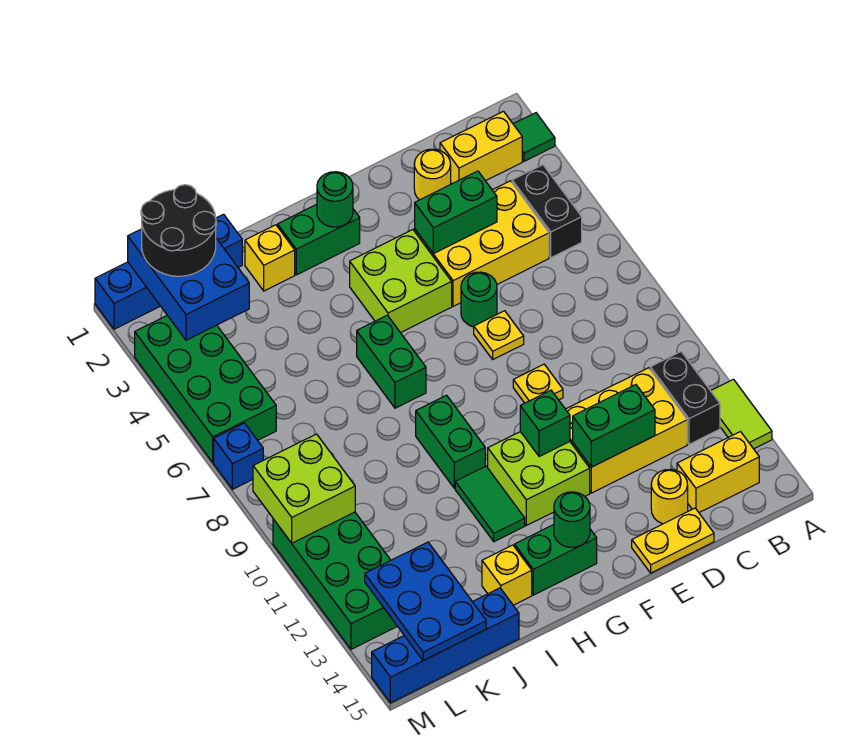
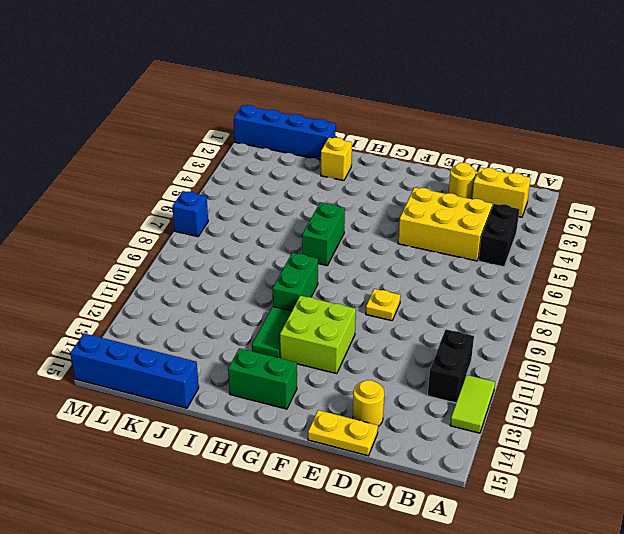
none -> green tile A2 level 1
none -> yellow brick B14:C14 level 1
none -> yellow brick C11:E12 level 1
none -> green round brick E6 level 1

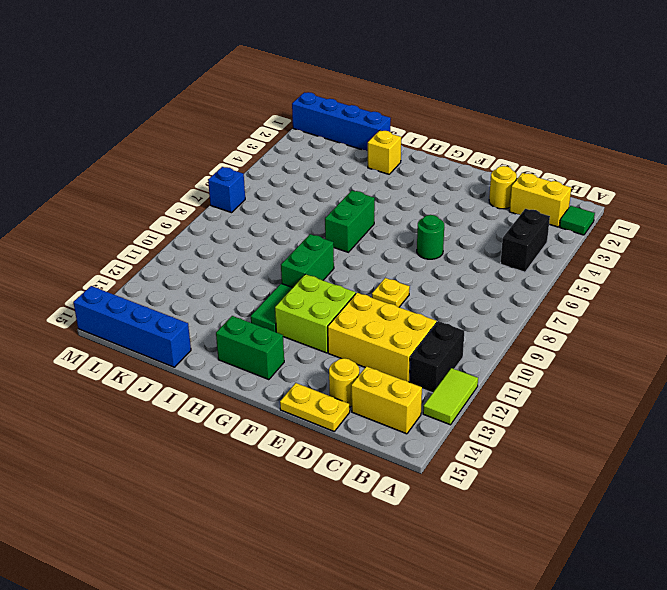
none -> yellow brick C4:E5 level 1
none -> yellow plate E7 level 1
none -> lime brick F4:G5 level 1
none -> green brick G2:H2 level 1

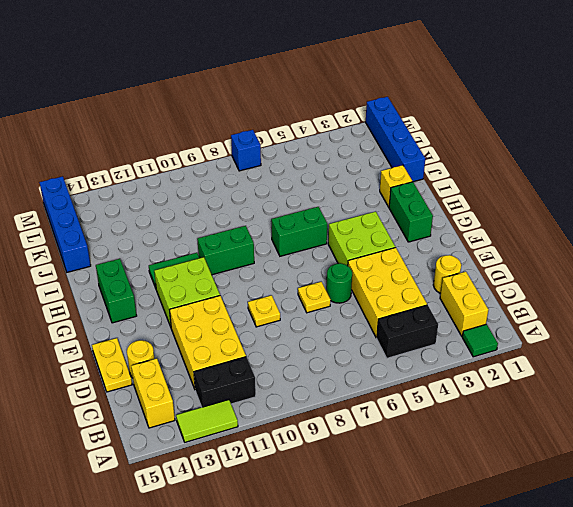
none -> yellow brick I14 level 1
none -> green brick L3:M6 level 1
none -> green brick L10:M13 level 1
none -> green brick D4:E4 level 2

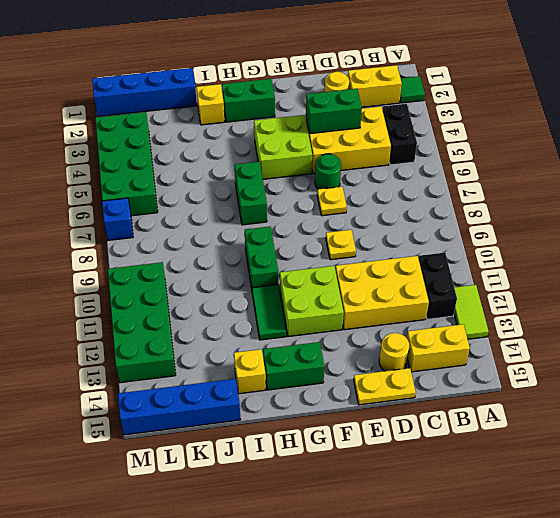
none -> green brick D12:E12 level 2
none -> green brick F11 level 2
none -> green round brick G2 level 2
none -> green round brick G14 level 2

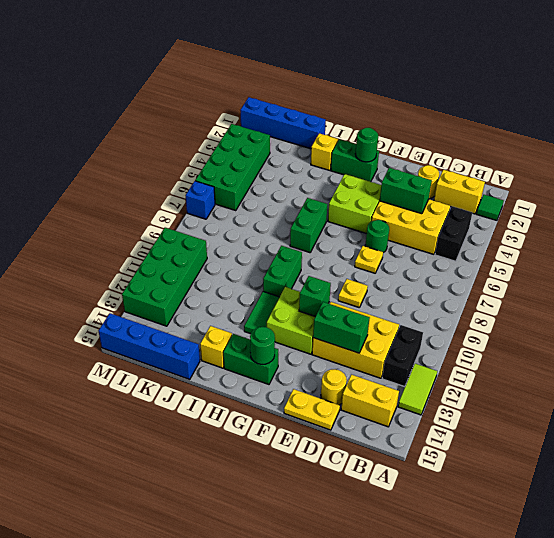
none -> blue brick K1:L3 level 2
none -> blue plate K13:L15 level 2
none -> lime brick L9:M10 level 2
none -> black round brick K1:L2 level 3

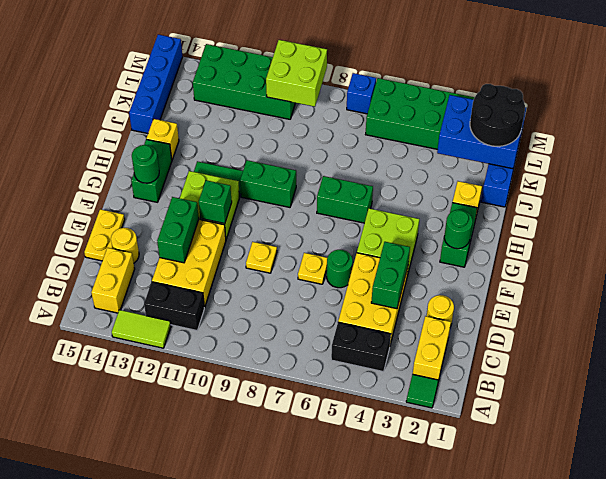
none -> blue plate K13:L15 level 2

